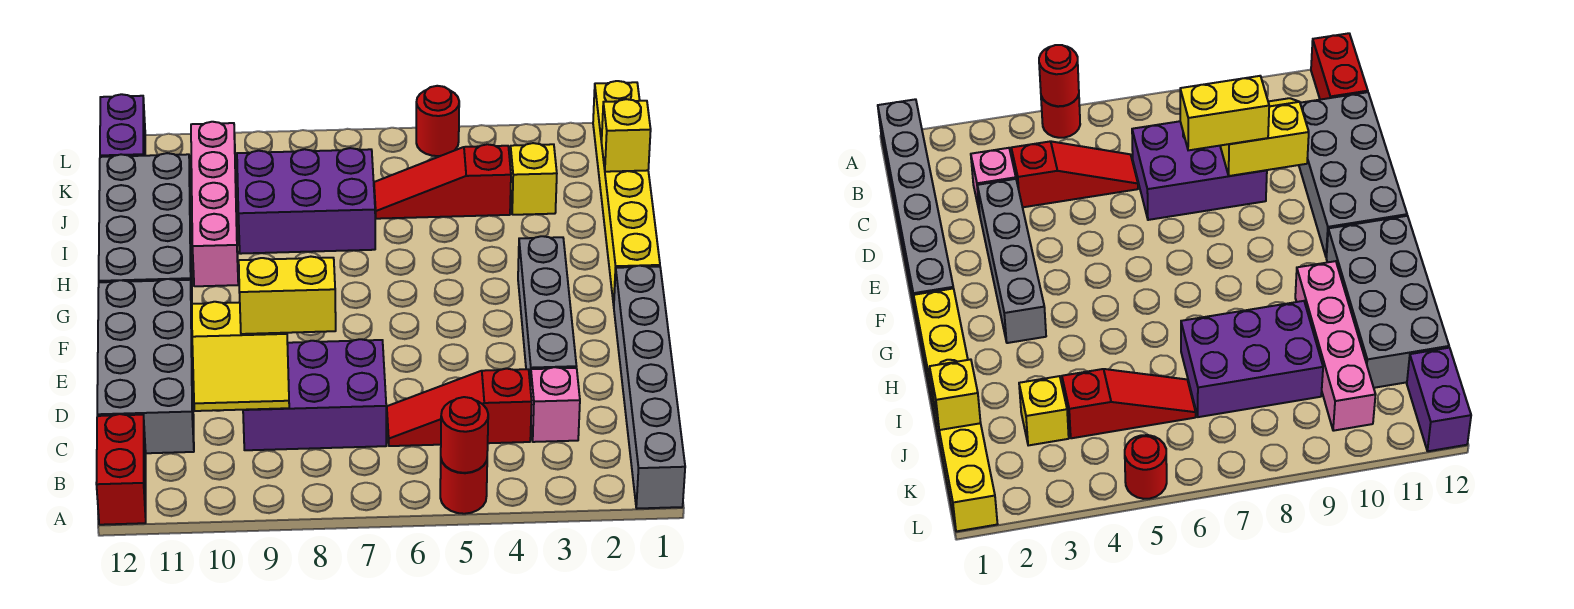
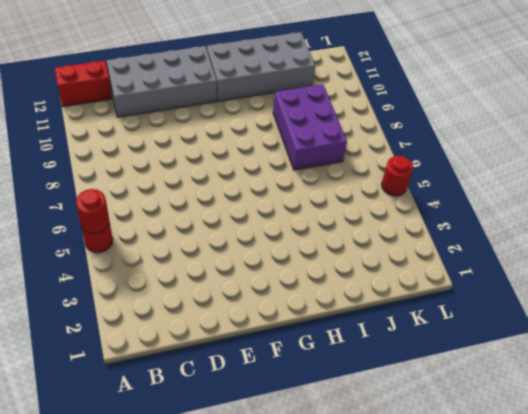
none -> grey brick A1:F1 level 1
none -> pink brick C3 level 1
none -> red slope C4:C6 level 1 top 4

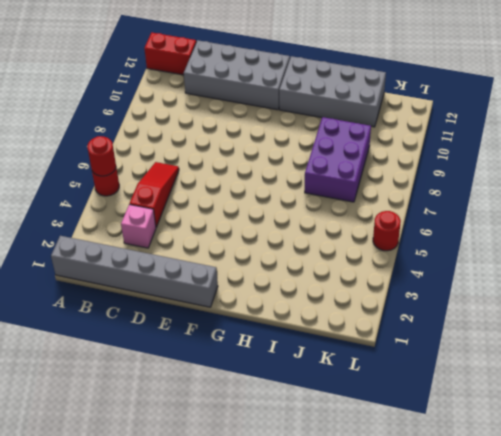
none -> purple brick C7:D9 level 1
none -> grey brick D3:G3 level 1
none -> yellow brick G1:L1 level 1

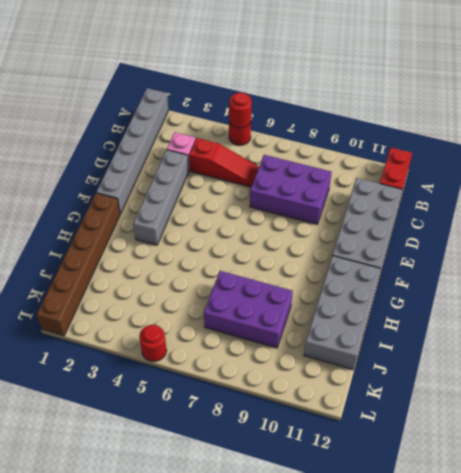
brown brick G1:L1 level 1 -> yellow brick G1:L1 level 1
none -> pink brick H10:K10 level 1
none -> yellow brick J3 level 1
none -> red slope J4:J6 level 1 top 4

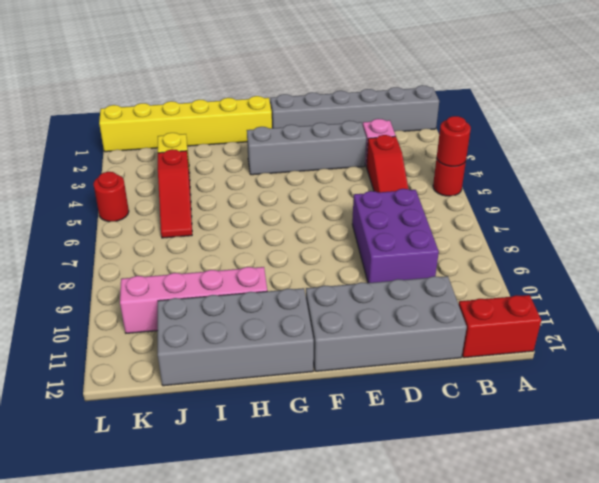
none -> purple brick I7:J9 level 1
none -> purple brick K12:L12 level 1
none -> yellow slope C9:D10 level 2 top D

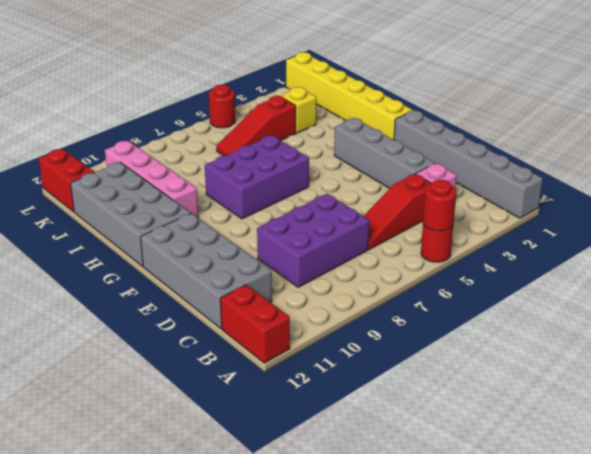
purple brick G6:H8 level 1 -> purple brick I7:J9 level 1
red brick K12:L12 level 1 -> purple brick K12:L12 level 1
none -> yellow slope C9:D10 level 2 top D
none -> yellow brick J1 level 2
none -> yellow brick D8:D9 level 3

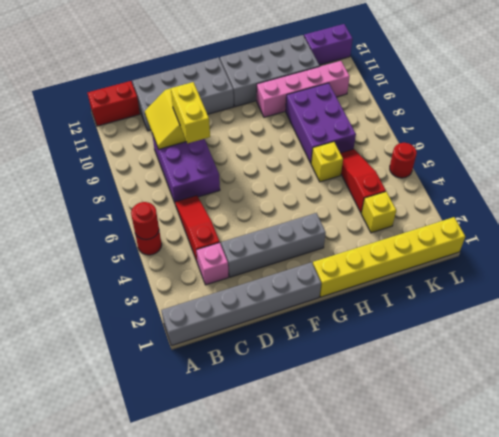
yellow brick I6 level 1 -> yellow brick J1 level 2

